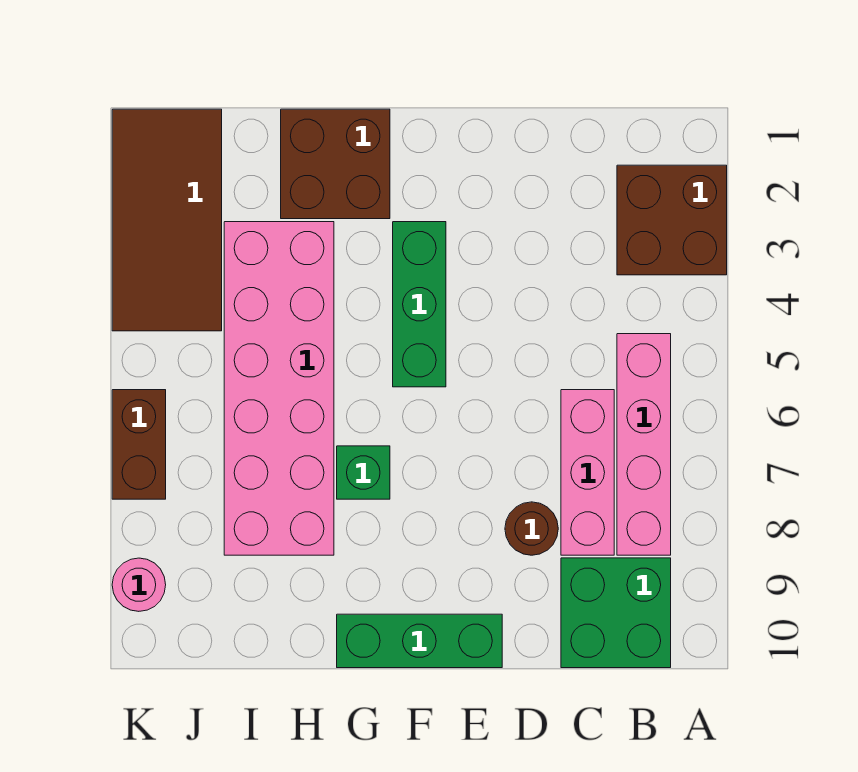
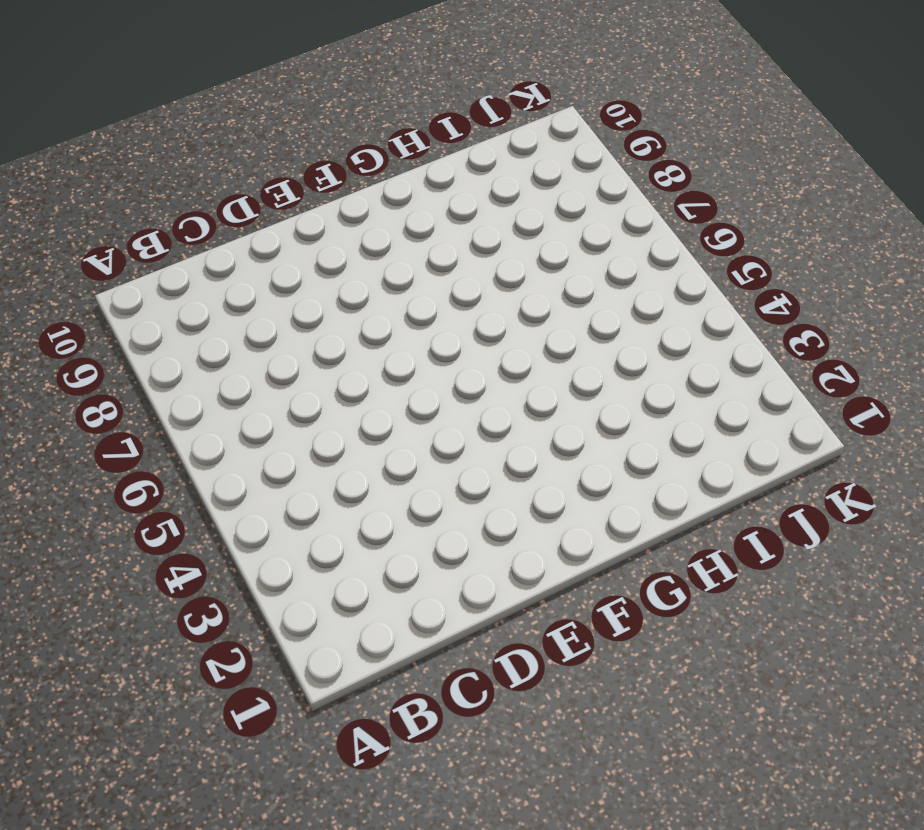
none -> brown brick A2:B3 level 1
none -> pink brick B5:B8 level 1
none -> green brick B9:C10 level 1

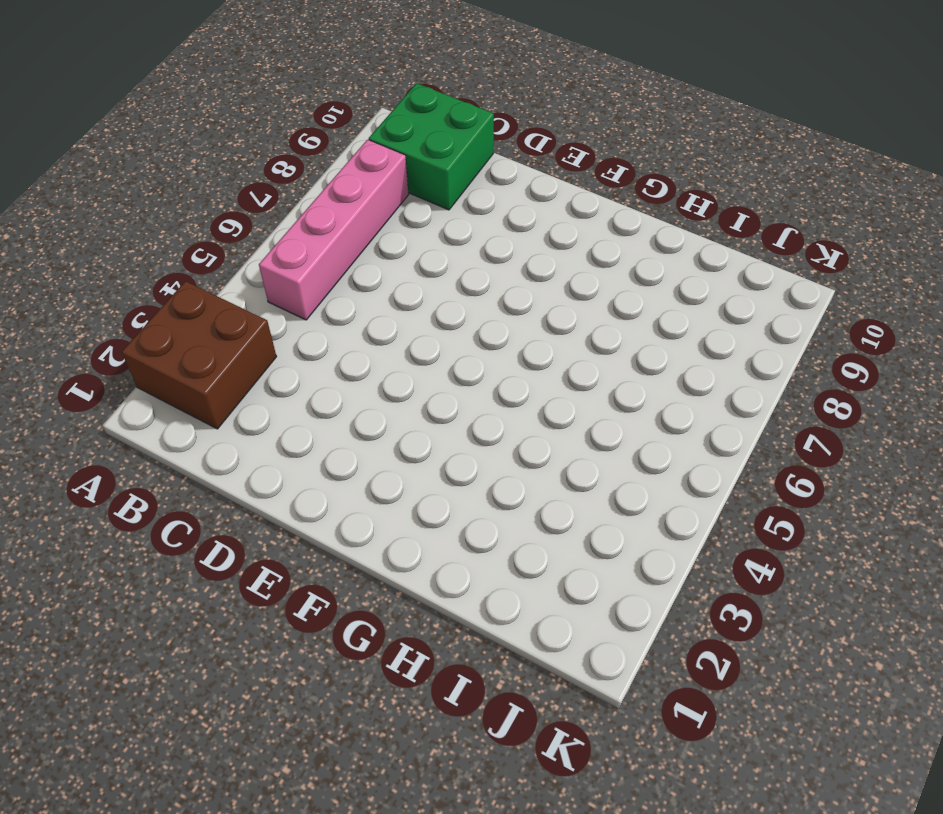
none -> pink brick C6:C8 level 1
none -> brown round brick D8 level 1
none -> green brick E10:G10 level 1

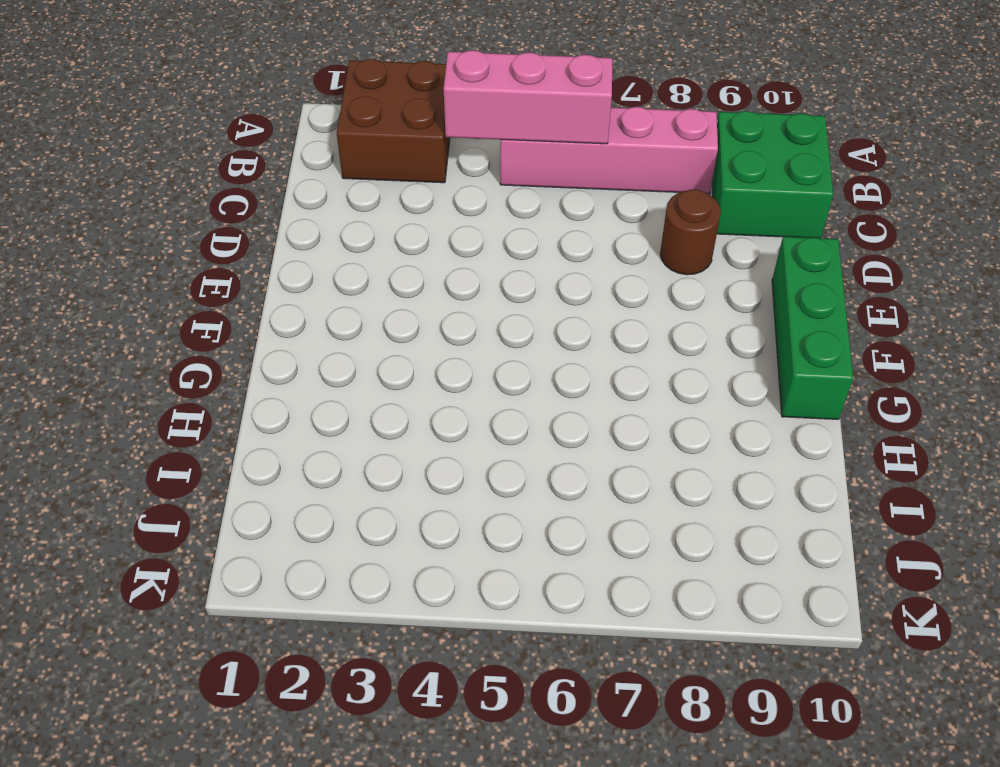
pink brick B4:B6 level 2 -> pink brick C6:C8 level 1
none -> green brick F3:F5 level 1
none -> brown brick G1:H2 level 1
none -> green brick G7 level 1

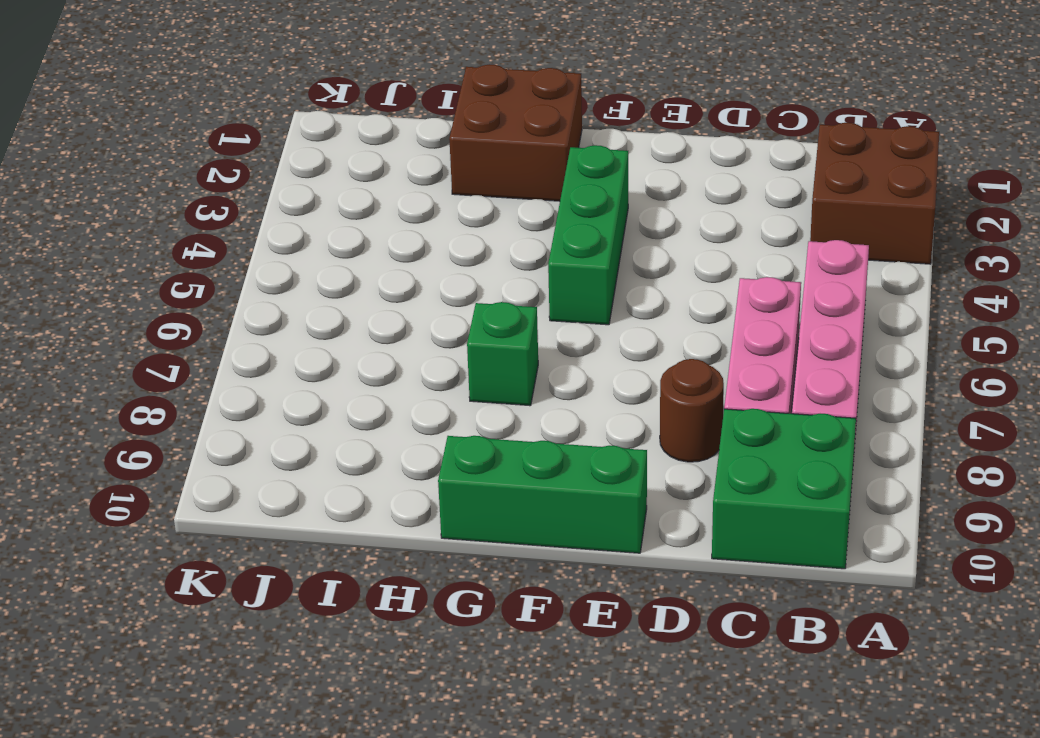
none -> pink brick H3:I8 level 1
none -> brown tile J1:K4 level 1
none -> brown brick K6:K7 level 1

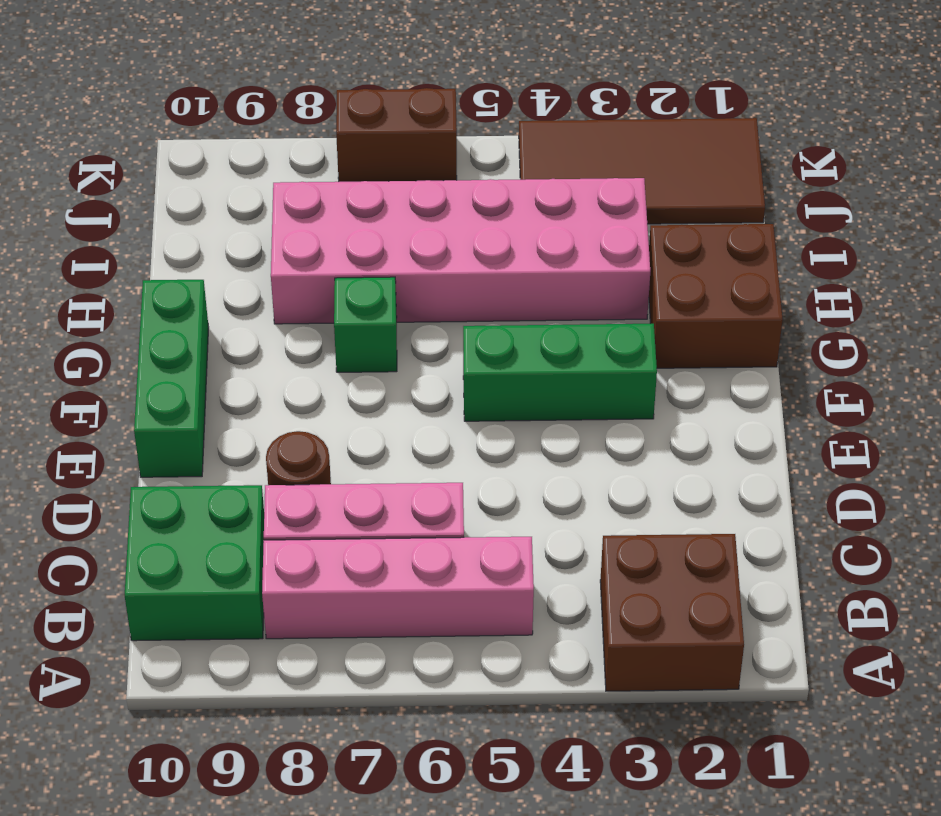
none -> pink round brick K9 level 1

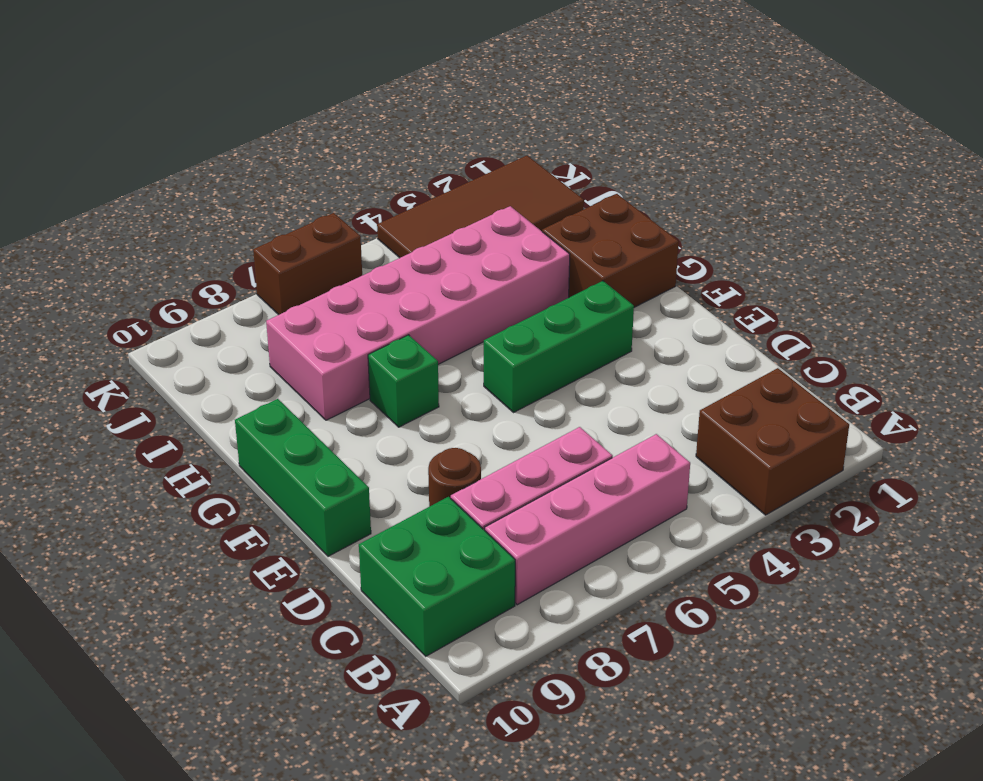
none -> pink round brick K9 level 1

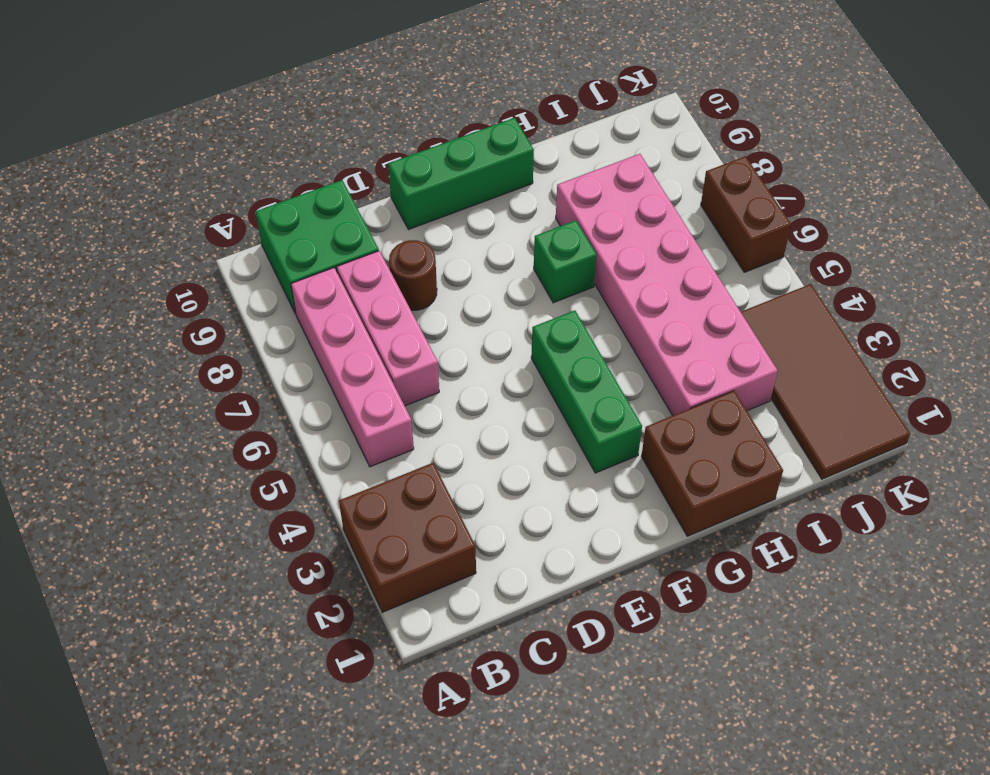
none -> pink round brick K9 level 1

